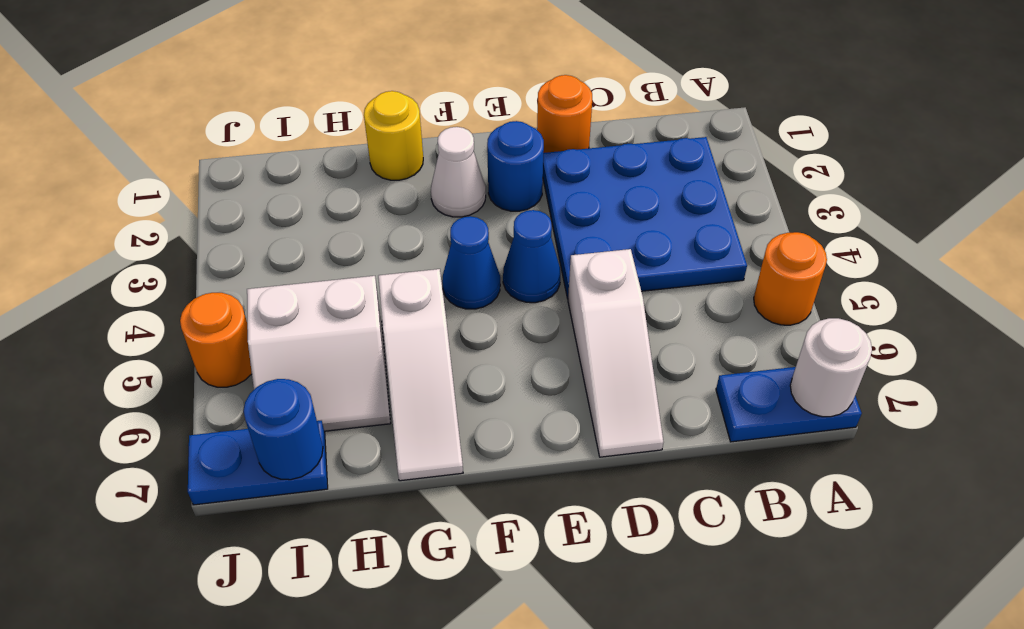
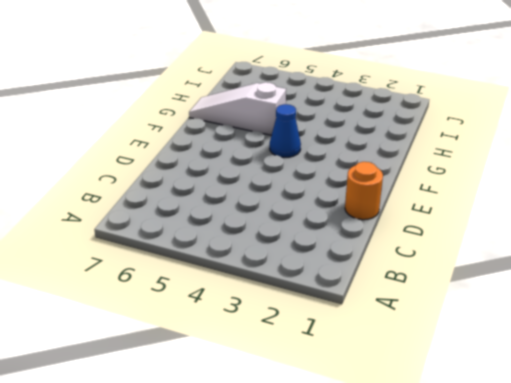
none -> orange round brick A5 level 1
none -> blue plate A7:B7 level 1
none -> blue plate B2:D4 level 1

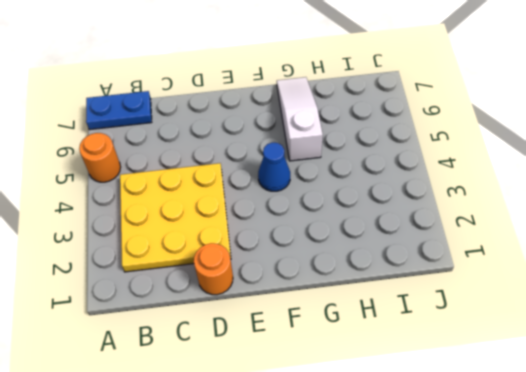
yellow plate B2:D4 level 1 -> blue plate B2:D4 level 1
none -> white slope D5:D7 level 1 top 5
none -> blue round brick E2 level 1
none -> blue cone E4 level 1

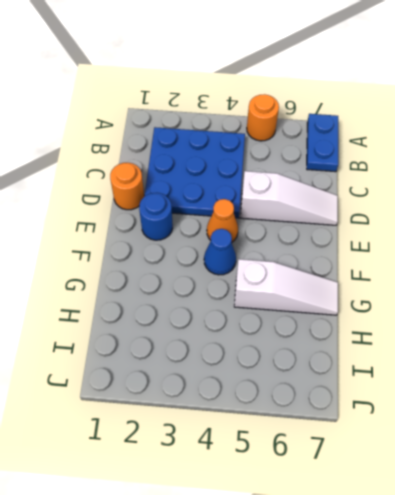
orange cone E4 level 1 -> blue cone E4 level 1
none -> white cone F2 level 1
none -> yellow round brick G1 level 1
none -> white slope H5:I6 level 1 top 5

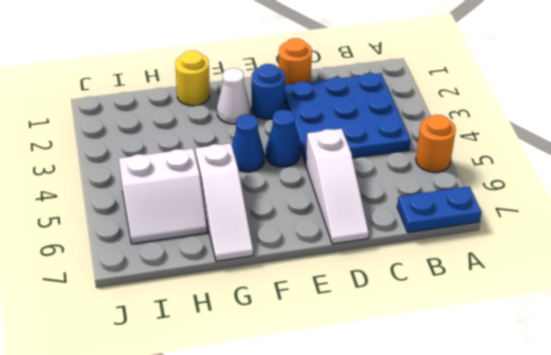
none -> blue plate I7:J7 level 1
none -> orange round brick J5 level 1
none -> white round brick A7 level 2

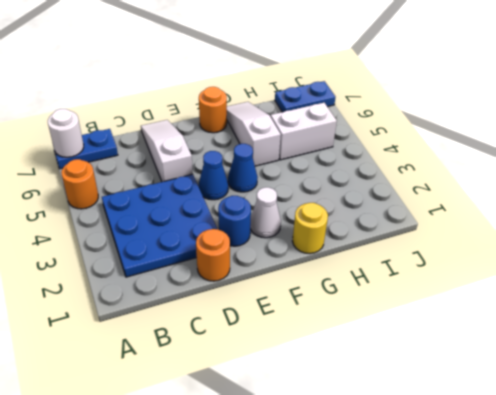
orange round brick F7 level 1 -> orange round brick J5 level 1
none -> blue round brick I7 level 2

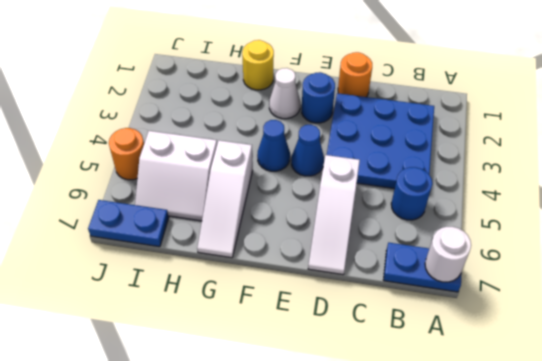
blue round brick B5 level 1 -> blue round brick I7 level 2
none -> orange round brick A5 level 1

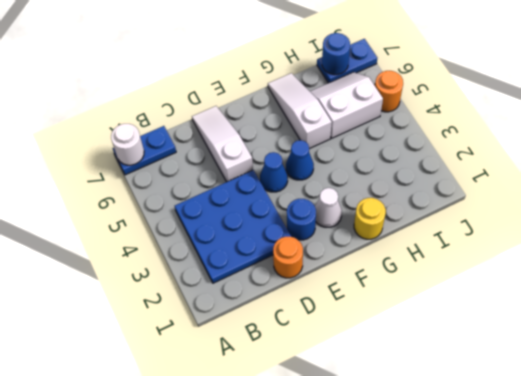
none -> orange round brick A5 level 1

